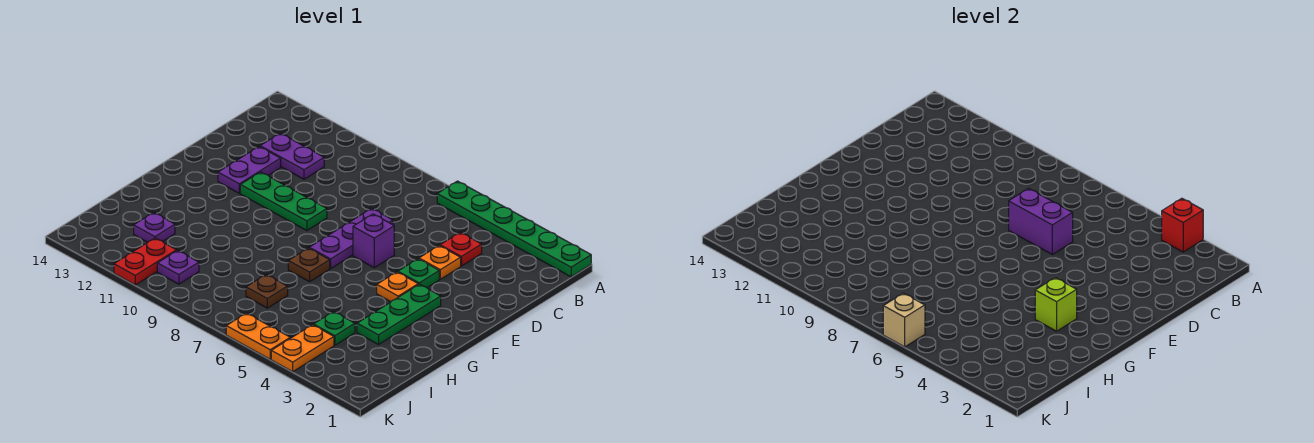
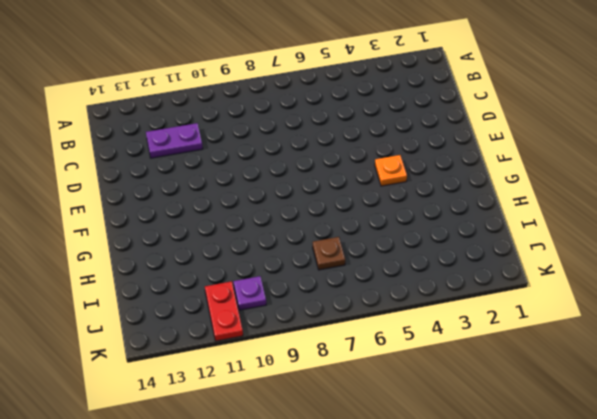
none -> green plate A1:A6 level 1
none -> red plate C4 level 1
none -> orange plate D4 level 1

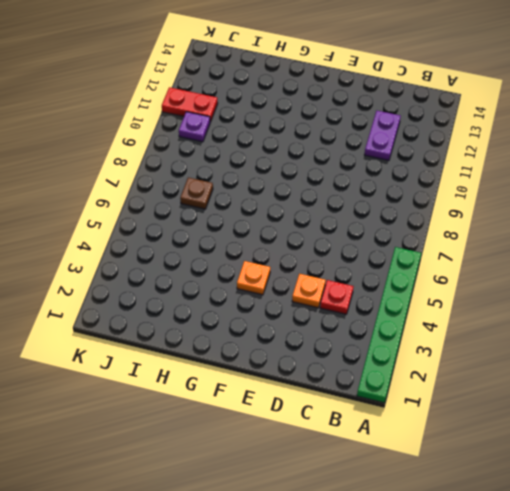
none -> purple plate D7:F7 level 1
none -> purple plate D12:E12 level 1
none -> green plate E4 level 1

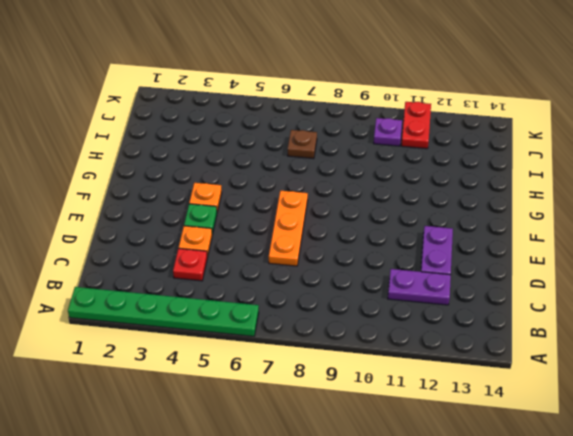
orange plate D7:F7 level 1 -> purple plate D7:F7 level 1
none -> purple brick E6 level 1
none -> green plate E9:E11 level 1
none -> green plate F3:H3 level 1

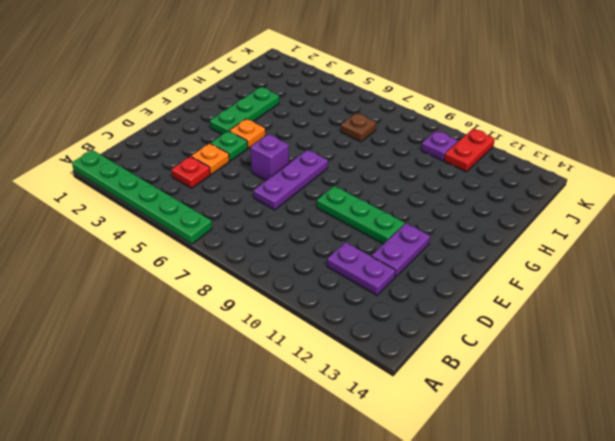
none -> brown plate G7 level 1
none -> green plate I4 level 1
none -> purple plate I12 level 1

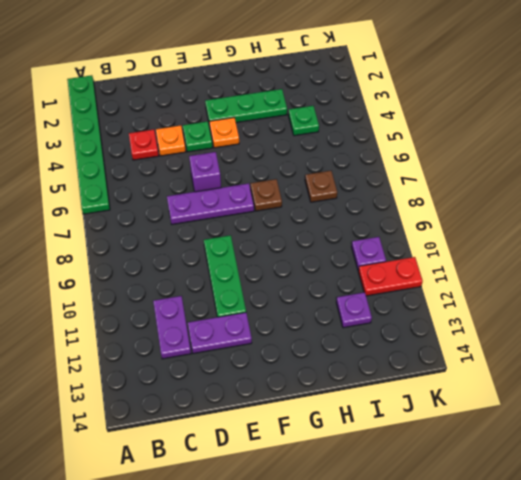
none -> orange plate J4:K4 level 1
none -> orange plate K5:K6 level 1
none -> red brick A3 level 2

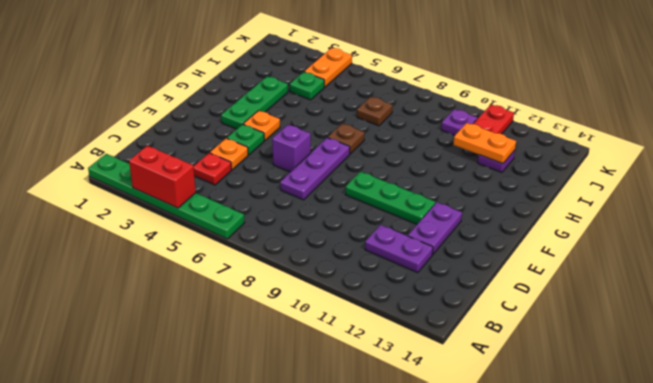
red brick A3:A4 level 2 -> red brick A3 level 2
orange plate I11:I12 level 2 -> orange plate K5:K6 level 1
none -> purple brick D6:D7 level 2
none -> lime brick G3 level 2
none -> tan brick K6 level 2

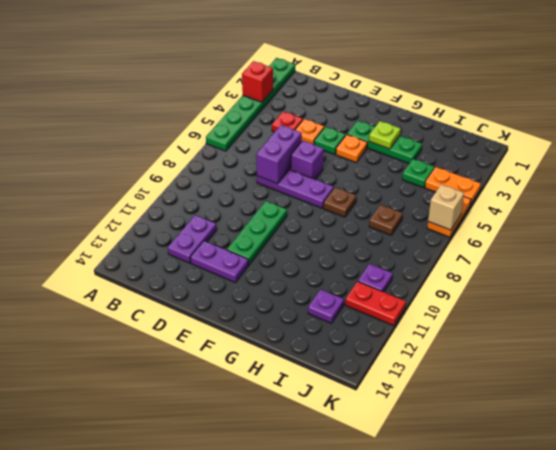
lime plate G3 level 2 -> lime brick G3 level 2

